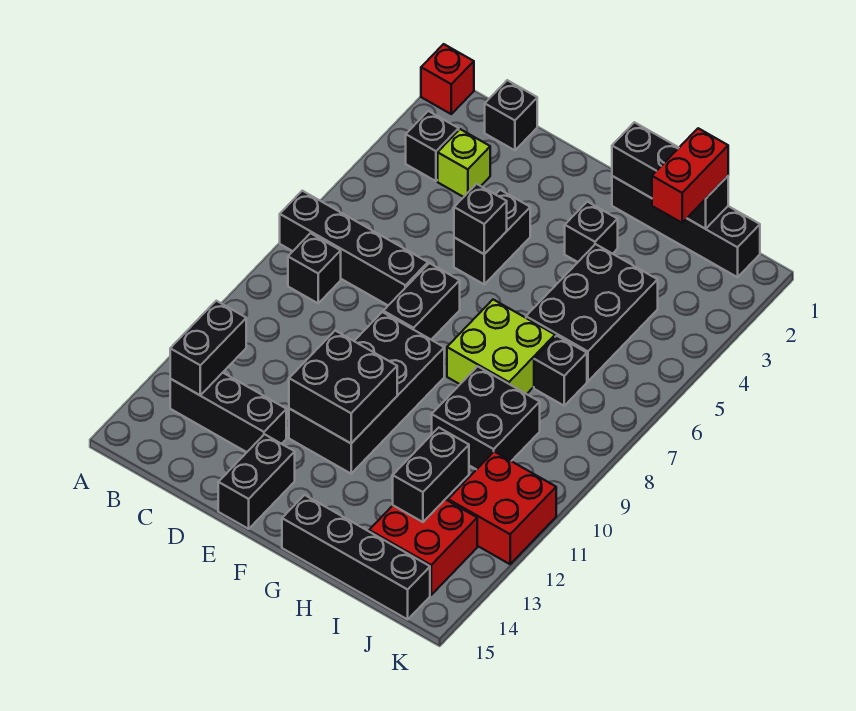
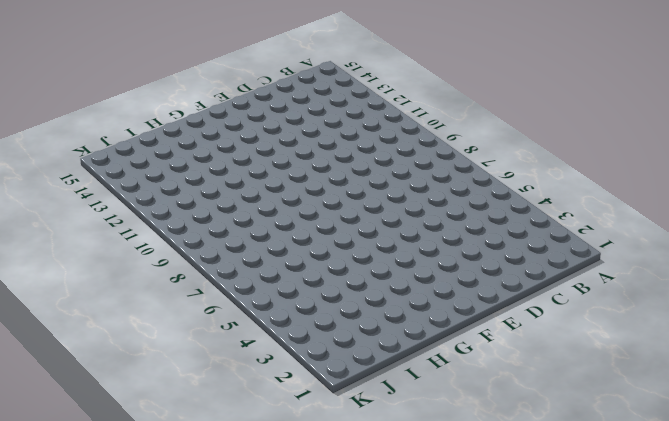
none -> red brick A1 level 1
none -> black brick A7:D7 level 1
none -> black brick B3 level 1

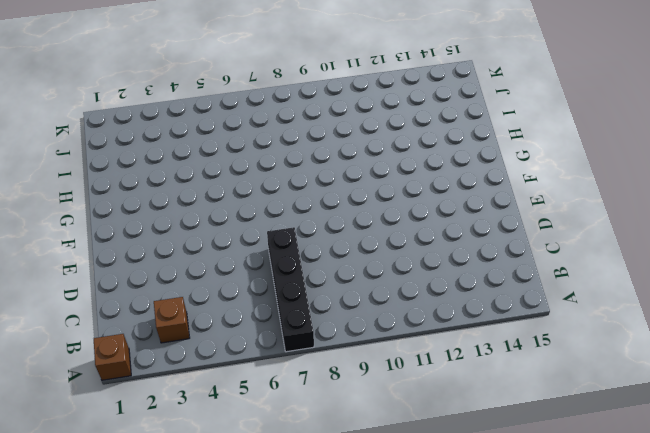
brown brick A1 level 1 -> red brick A1 level 1
brown brick B3 level 1 -> black brick B3 level 1
none -> black brick B8 level 1
none -> black brick B13:D13 level 1
none -> black brick C1 level 1

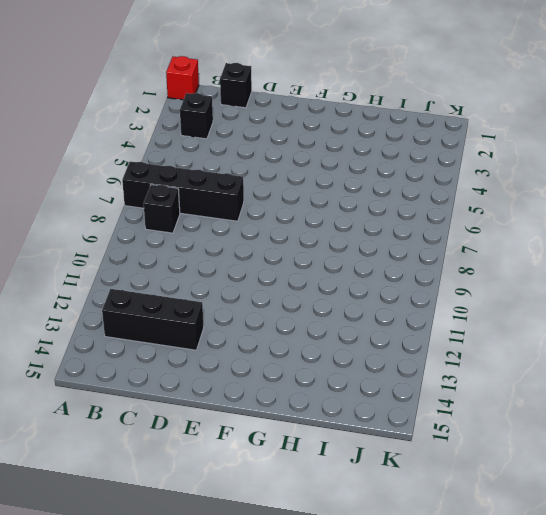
none -> lime brick C3 level 1
none -> black brick E4:E5 level 1
none -> black brick E7:E8 level 1

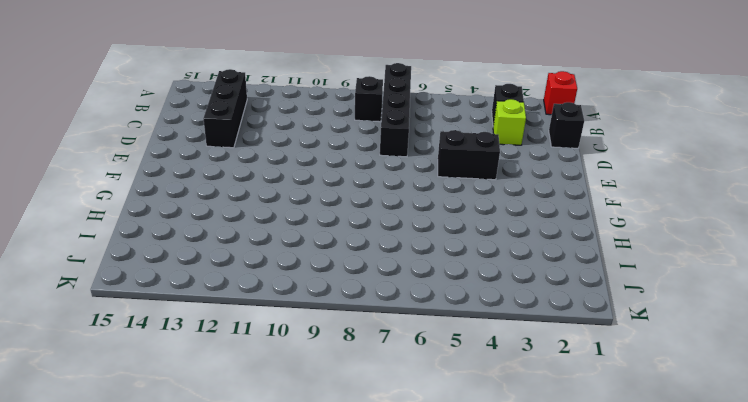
none -> black brick E7:E8 level 1
none -> black brick E9:F12 level 1
none -> black brick E14:E15 level 1

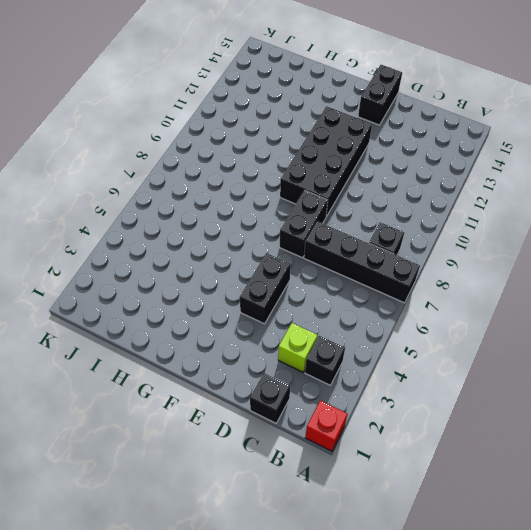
none -> black brick B13:D13 level 1
none -> black brick G1:J1 level 1
none -> black brick G3 level 1

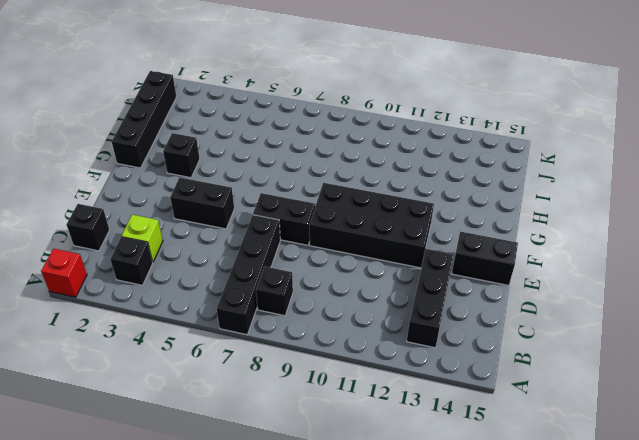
none -> lime brick G7:H8 level 1
none -> black brick G15:J15 level 1
none -> black brick H4:I6 level 1

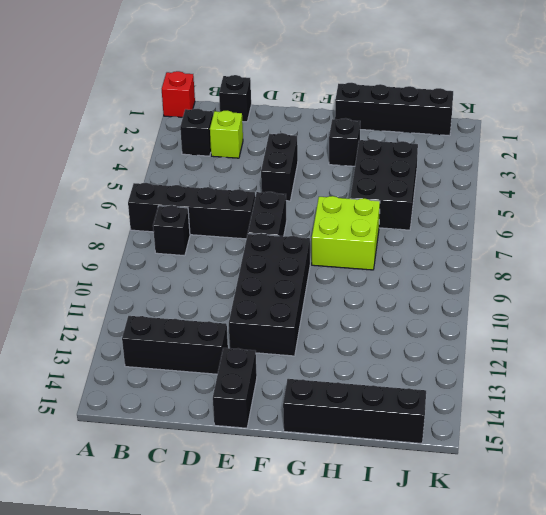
none -> black brick H9:I10 level 1
none -> black brick I7 level 1
none -> red brick I13:J14 level 1

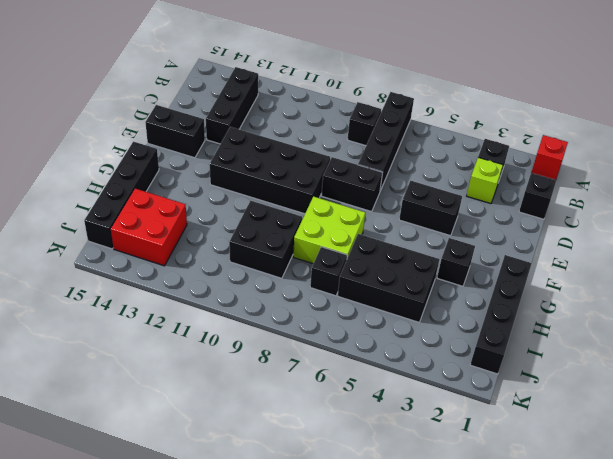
none -> red brick J11:K12 level 1
none -> black brick B12:B13 level 2
none -> black brick E5 level 2

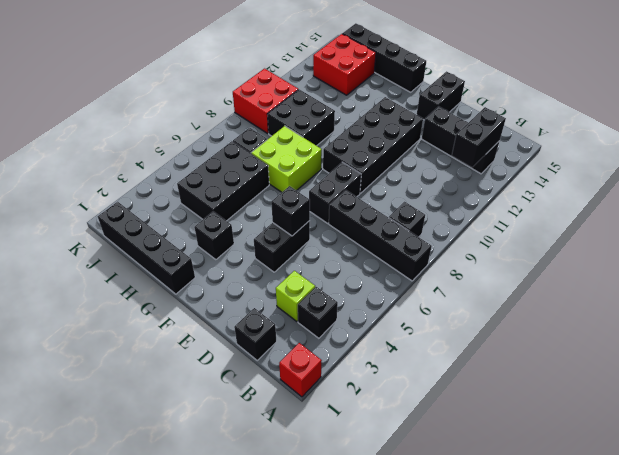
red brick J9:K10 level 1 -> red brick J11:K12 level 1
none -> black brick E11:F12 level 2
none -> black brick G1:I1 level 2
none -> black brick I12:I13 level 2

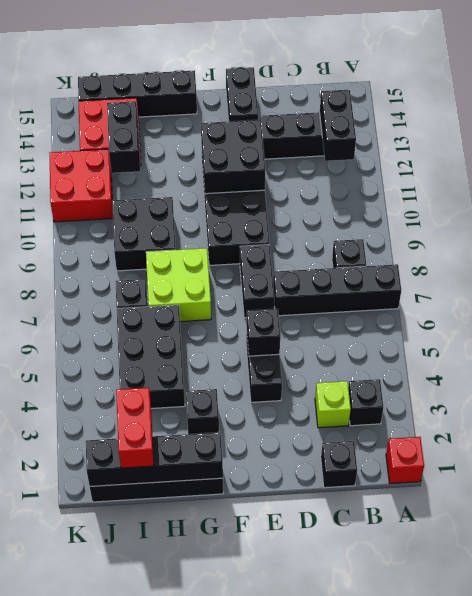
black brick G1:J1 level 2 -> black brick G1:I1 level 2

